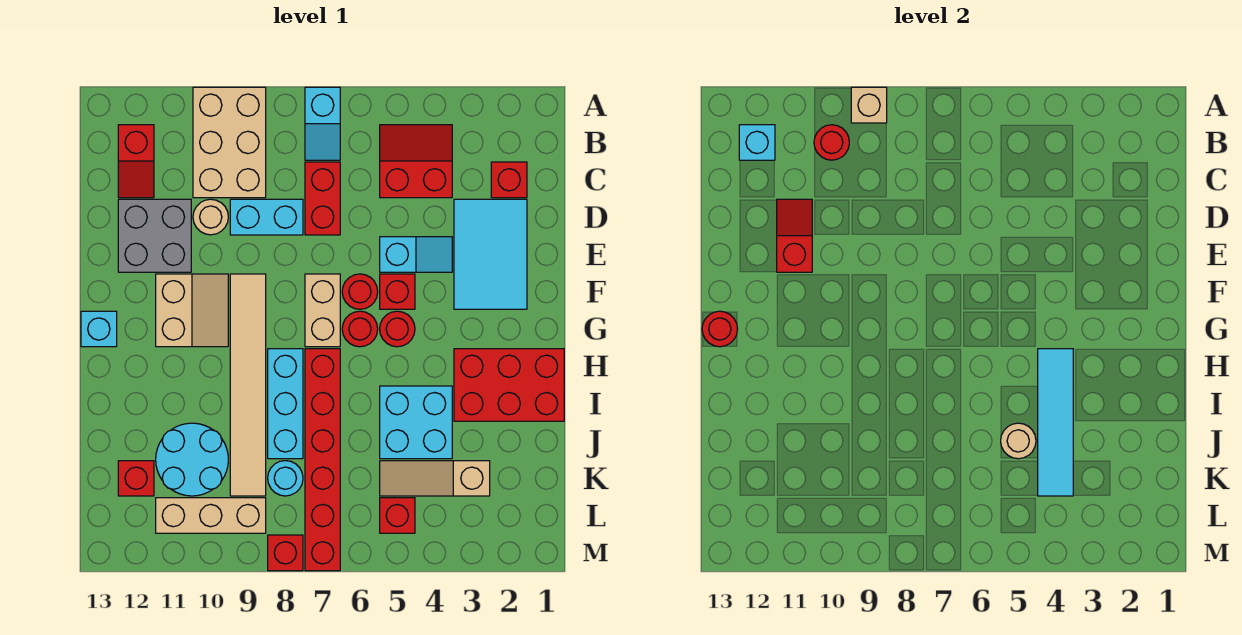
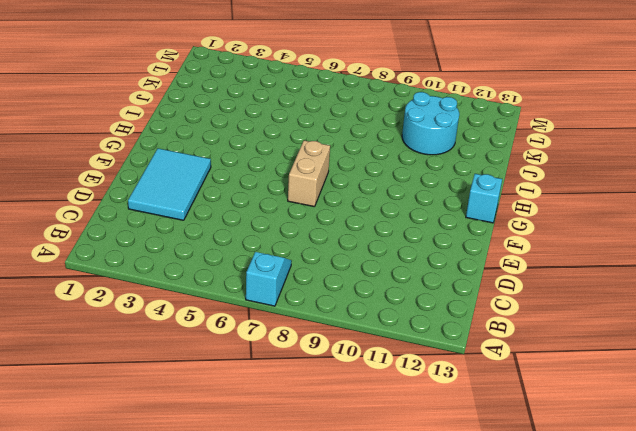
none -> tan brick A9:C10 level 1
none -> red slope B4:C5 level 1 top C
none -> red slope B12:C12 level 1 top B
none -> red brick C2 level 1

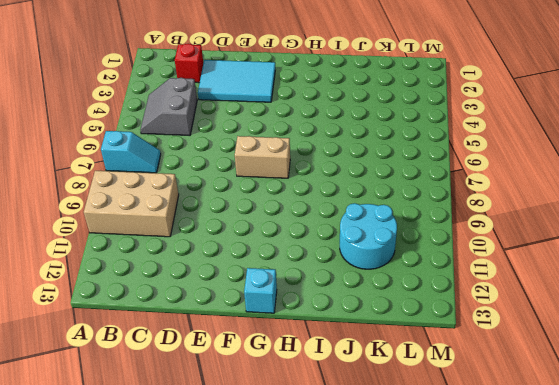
grey slope B4:C5 level 1 top C -> red slope B4:C5 level 1 top C
none -> red slope B12:C12 level 1 top B
none -> red brick C7:D7 level 1
none -> cyan brick D8:D9 level 1
none -> tan round brick D10 level 1

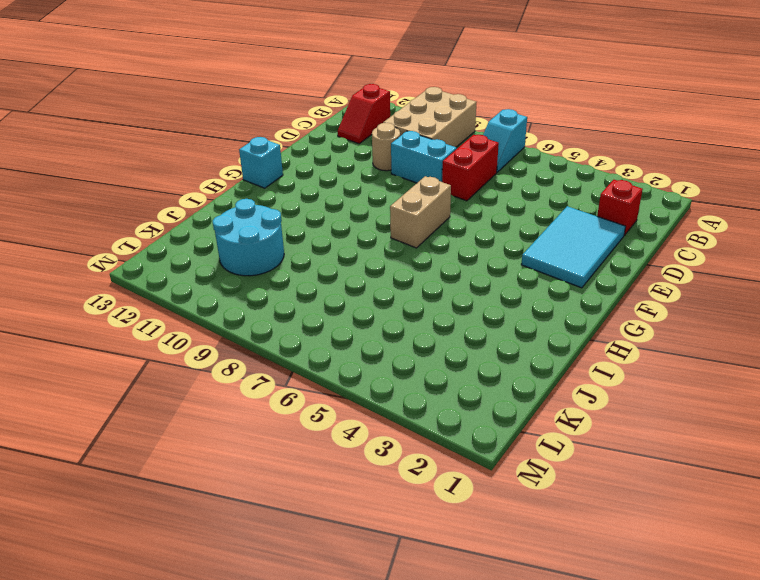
none -> red slope B4:C5 level 1 top C
none -> grey brick D11:E12 level 1
none -> cyan slope E4:E5 level 1 top 5
none -> red brick F5 level 1

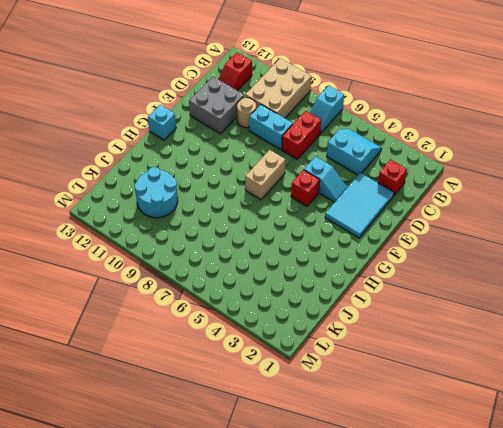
cyan slope B4:C5 level 1 top C -> red slope B4:C5 level 1 top C
none -> red round brick F6 level 1
none -> tan tile F9:K9 level 1
none -> tan slope F10:G11 level 1 top 11
none -> red round brick G5 level 1

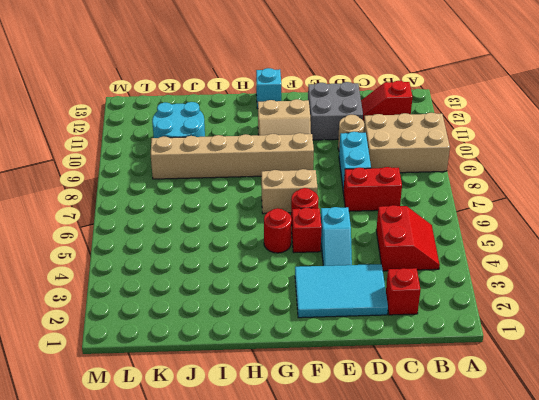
tan brick F9:K9 level 1 -> tan tile F9:K9 level 1
none -> cyan slope A7:B7 level 1 top A
none -> red round brick G6 level 1
none -> red brick H1:I3 level 1
none -> red brick H7:M7 level 1

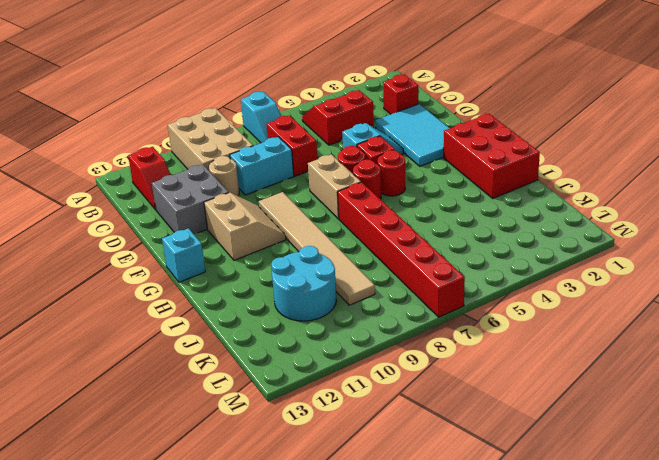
red brick G1:I2 level 1 -> red brick H1:I3 level 1
none -> cyan brick H8:J8 level 1
none -> cyan brick I4:J5 level 1
none -> tan slope K3:K5 level 1 top 3
none -> cyan round brick K8 level 1

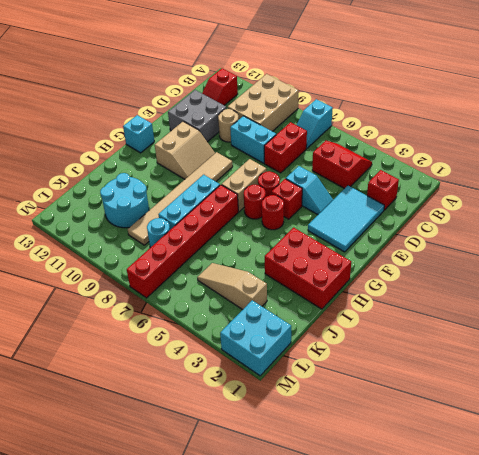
cyan brick L1:M2 level 1 -> cyan brick I4:J5 level 1
none -> red brick K12 level 1
none -> red brick L5 level 1
none -> tan brick L9:L11 level 1
none -> red brick M8 level 1

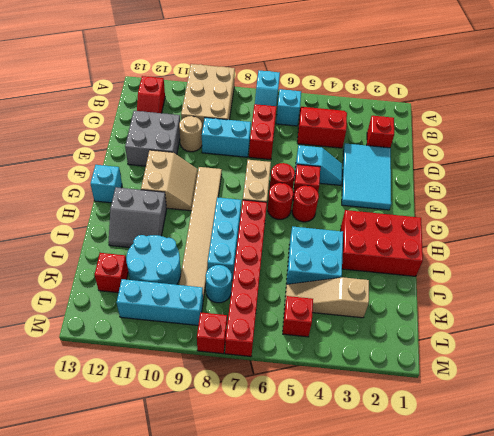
cyan brick B6 level 1 -> cyan brick B12 level 2
grey slope H11:I12 level 1 top H -> none
cyan brick L9:L11 level 1 -> tan brick L9:L11 level 1
none -> tan brick A9 level 2
none -> red round brick B10 level 2
none -> red slope D11:E11 level 2 top E
none -> red round brick G13 level 2

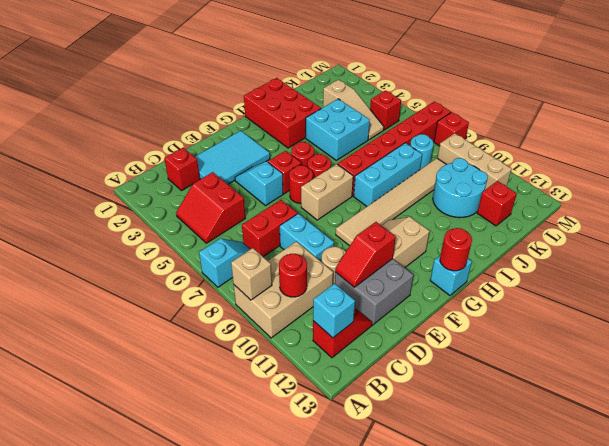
none -> cyan tile H4:K4 level 2
none -> tan round brick J5 level 2

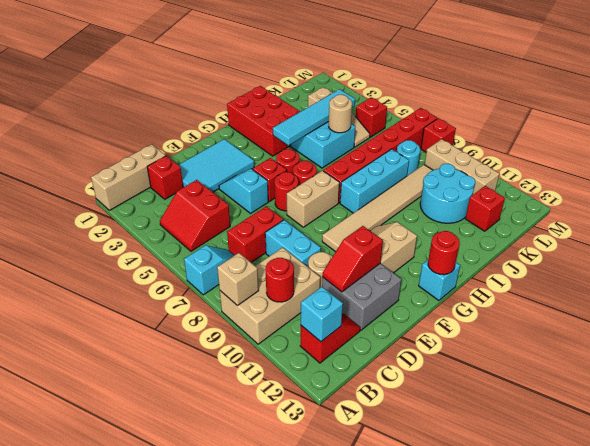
tan brick A1:C1 level 1 -> none

